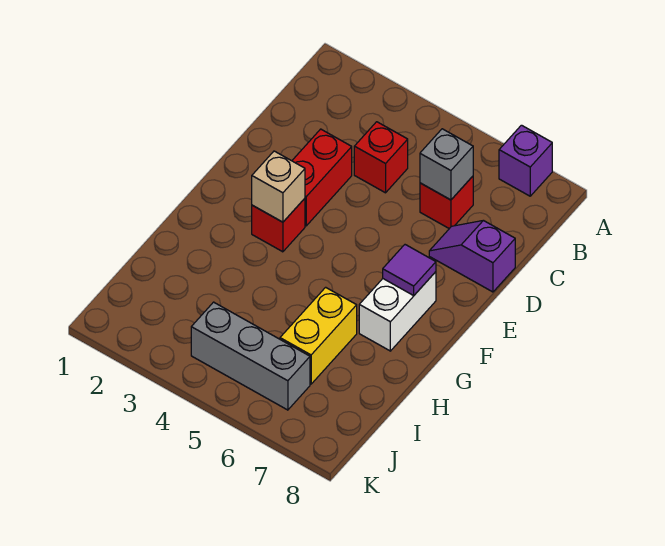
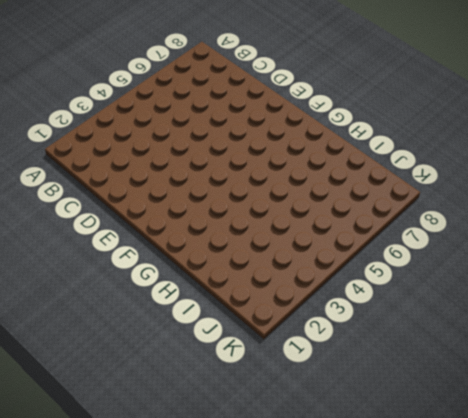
none -> purple brick A7 level 1
none -> red brick C4 level 1
none -> red brick C6 level 1

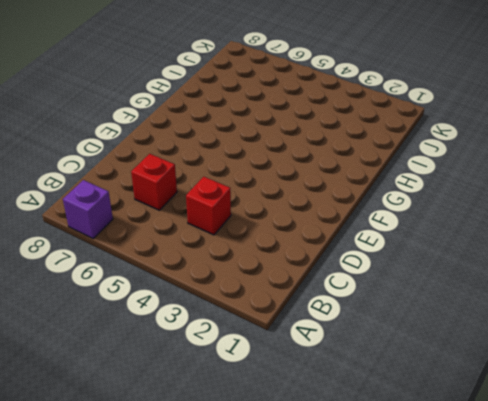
none -> red brick D3:E3 level 1
none -> purple slope D7:D8 level 1 top 8
none -> red brick F3 level 1

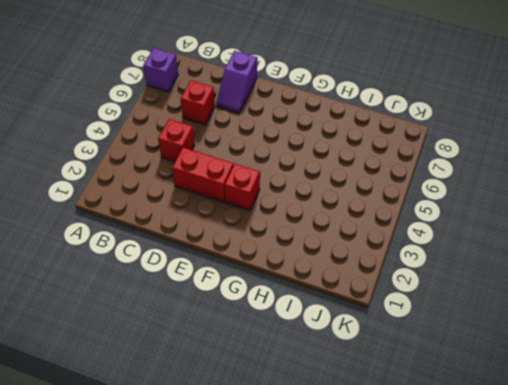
none -> white brick F7:G7 level 1
none -> yellow brick H6:I6 level 1
none -> grey brick J4:J6 level 1

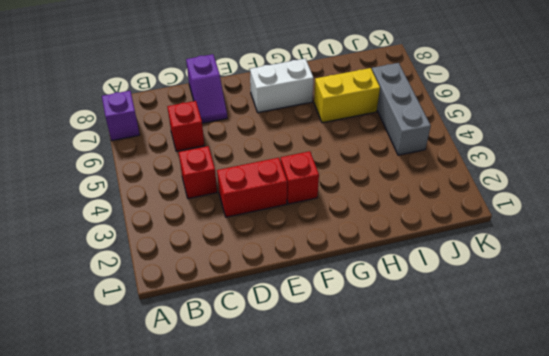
none -> grey brick C6 level 2
none -> tan brick F3 level 2
none -> purple tile F7 level 2

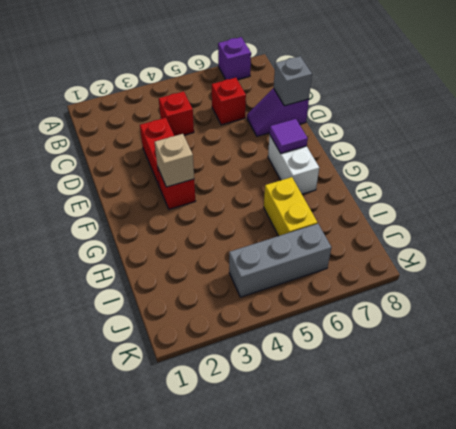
grey brick D8 level 2 -> grey brick C6 level 2

